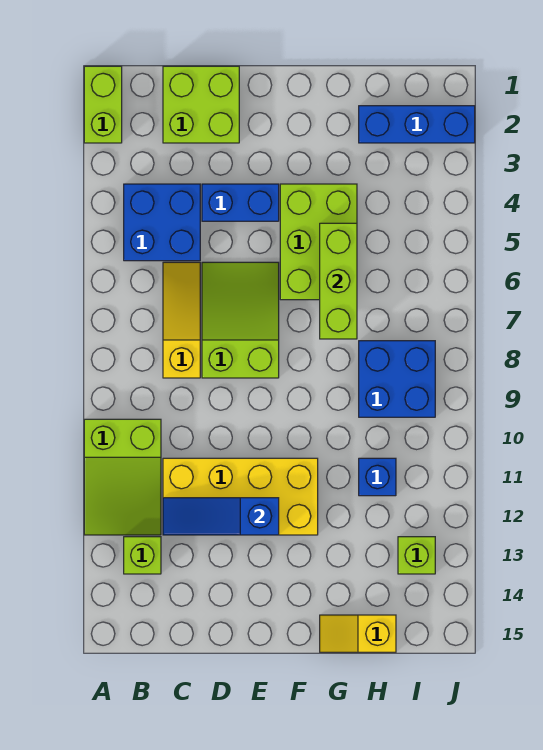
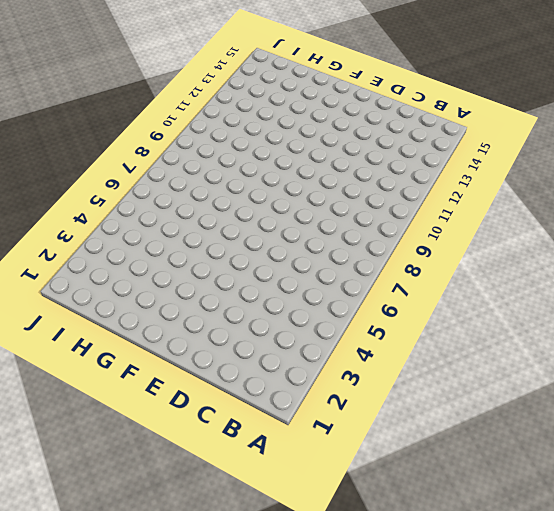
none -> lime brick A1:A2 level 1
none -> lime slope A10:B12 level 1 top 10
none -> blue brick B4:C5 level 1

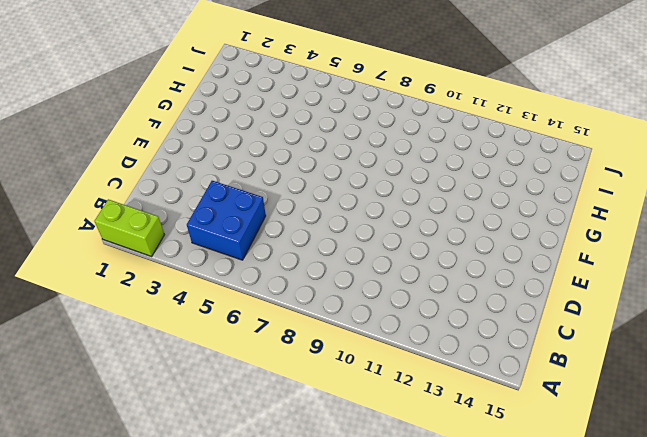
none -> lime slope A10:B12 level 1 top 10
none -> lime brick B13 level 1
none -> lime brick C1:D2 level 1

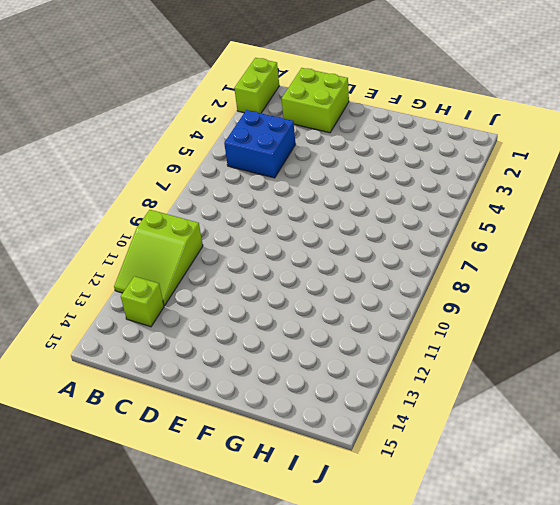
none -> yellow slope C6:C8 level 1 top 8
none -> yellow brick C11:F12 level 1
none -> blue brick D4:E4 level 1

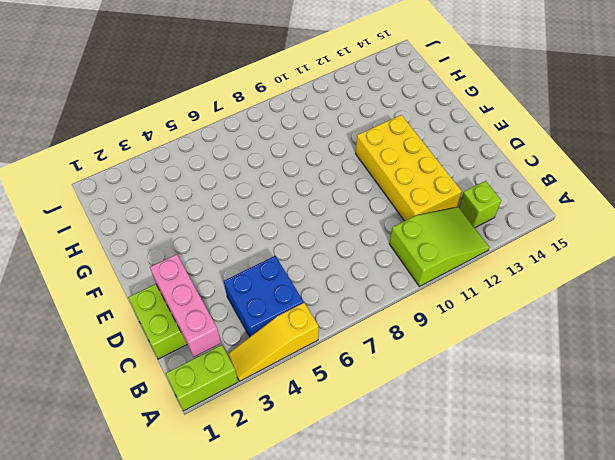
yellow slope A3:A5 level 1 top 5 -> yellow slope C6:C8 level 1 top 8
pink brick B2:D2 level 2 -> none
none -> blue brick D4:E4 level 1
none -> lime slope D6:E8 level 1 top 8
none -> lime brick F4:G6 level 1

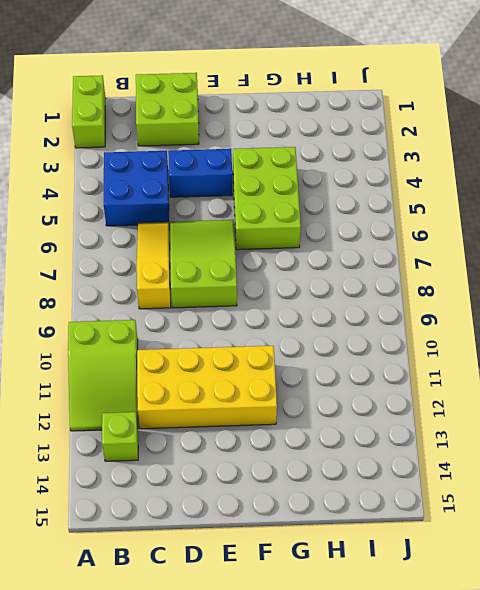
none -> yellow slope G15:H15 level 1 top H
none -> blue brick H2:J2 level 1
none -> blue brick H8:I9 level 1

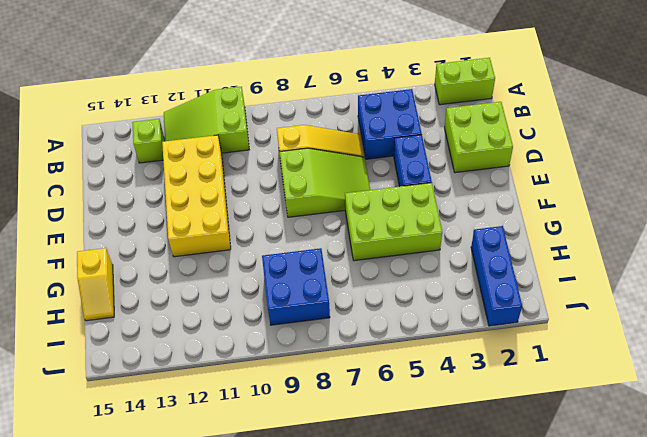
yellow slope G15:H15 level 1 top G -> yellow slope G15:H15 level 1 top H
none -> blue brick H11 level 1
none -> lime brick I13 level 1
none -> blue slope C12:E12 level 2 top E

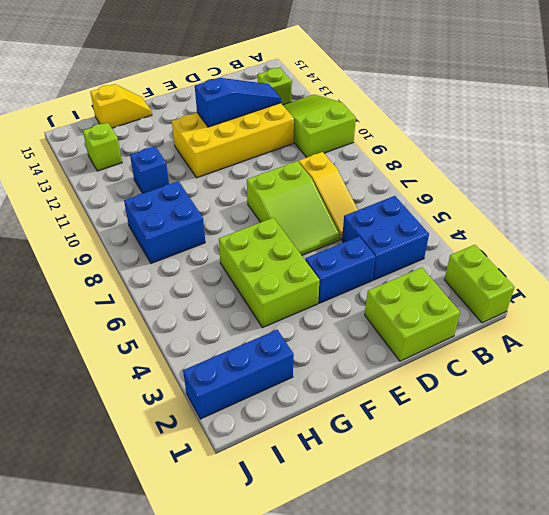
none -> lime brick G5:G7 level 2

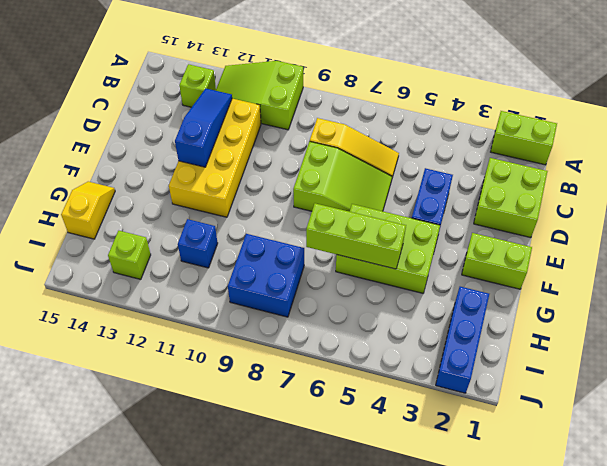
lime brick F1:F2 level 1 -> none
none -> blue brick B4:C5 level 1

